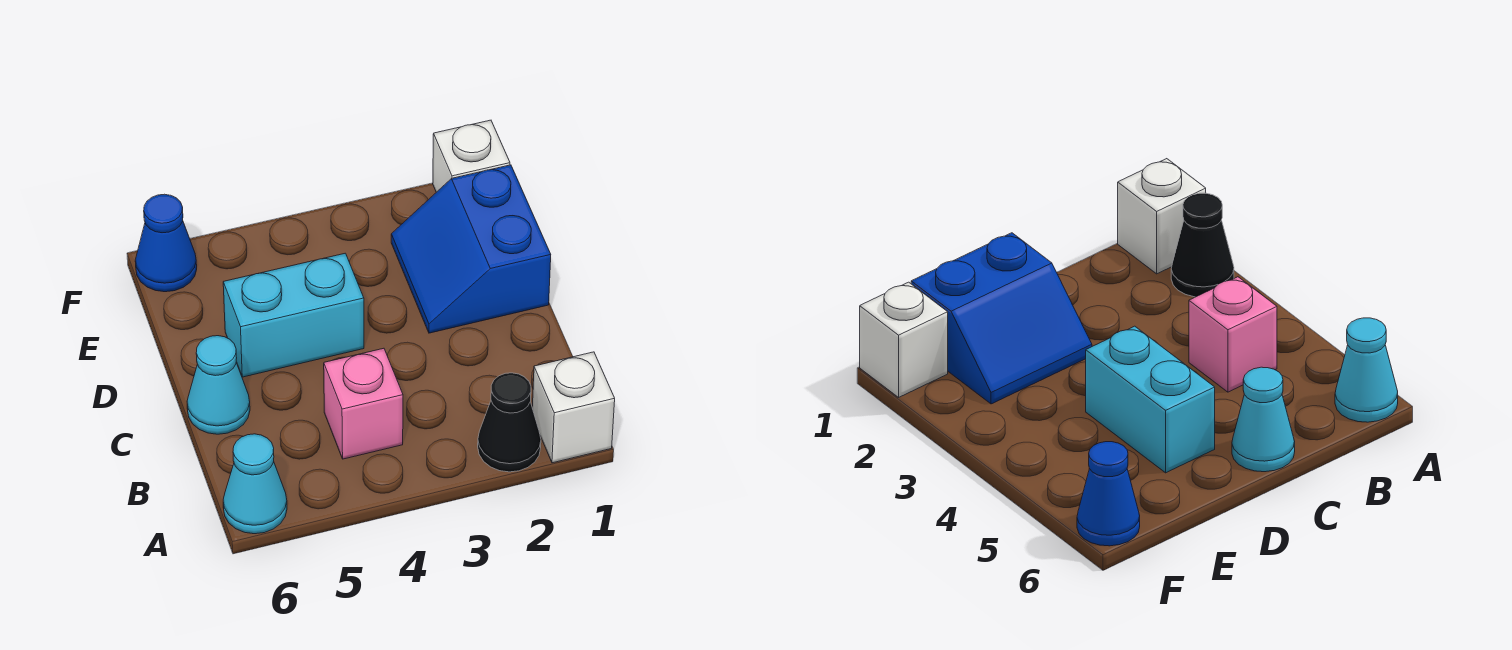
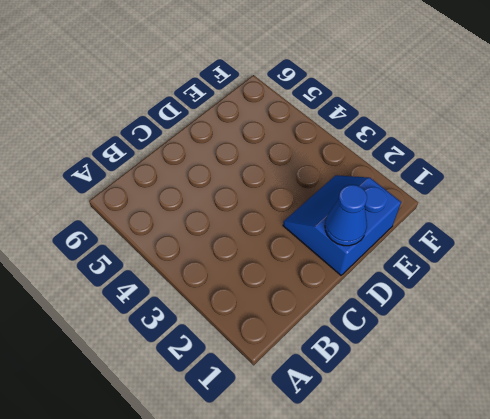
blue cone D1 level 2 -> blue cone F6 level 1
none -> white brick A1 level 1
none -> black cone A2 level 1

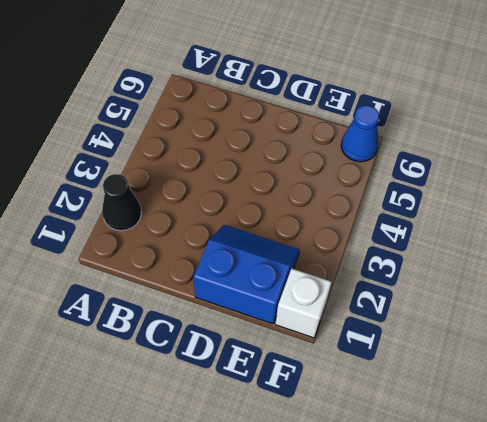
none -> white brick A1 level 1
none -> cyan cone A6 level 1

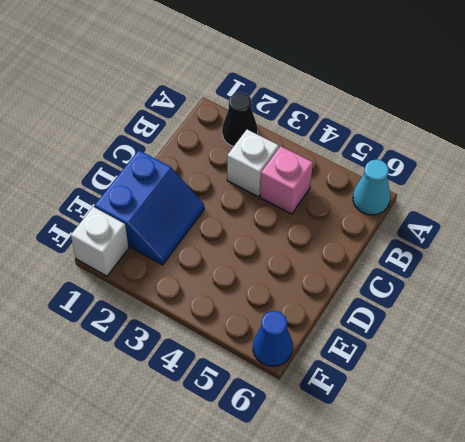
white brick B3 level 1 -> white brick A1 level 1
none -> cyan cone C6 level 1
none -> cyan brick D4:D5 level 1

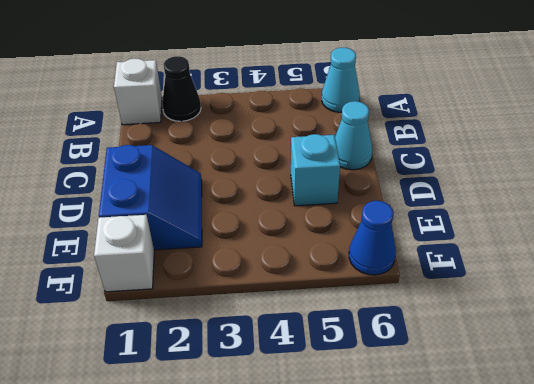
cyan brick D5 level 1 -> cyan brick D4:D5 level 1
none -> pink brick B4 level 1

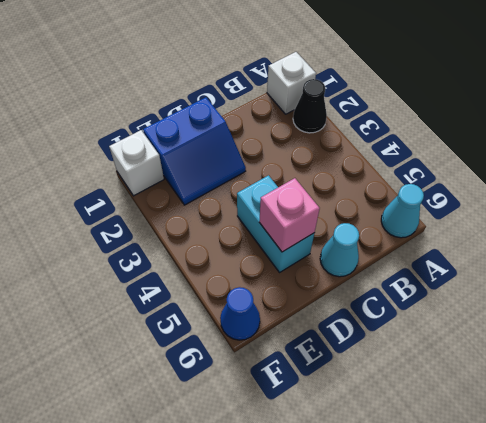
pink brick D5 level 2 -> pink brick B4 level 1

